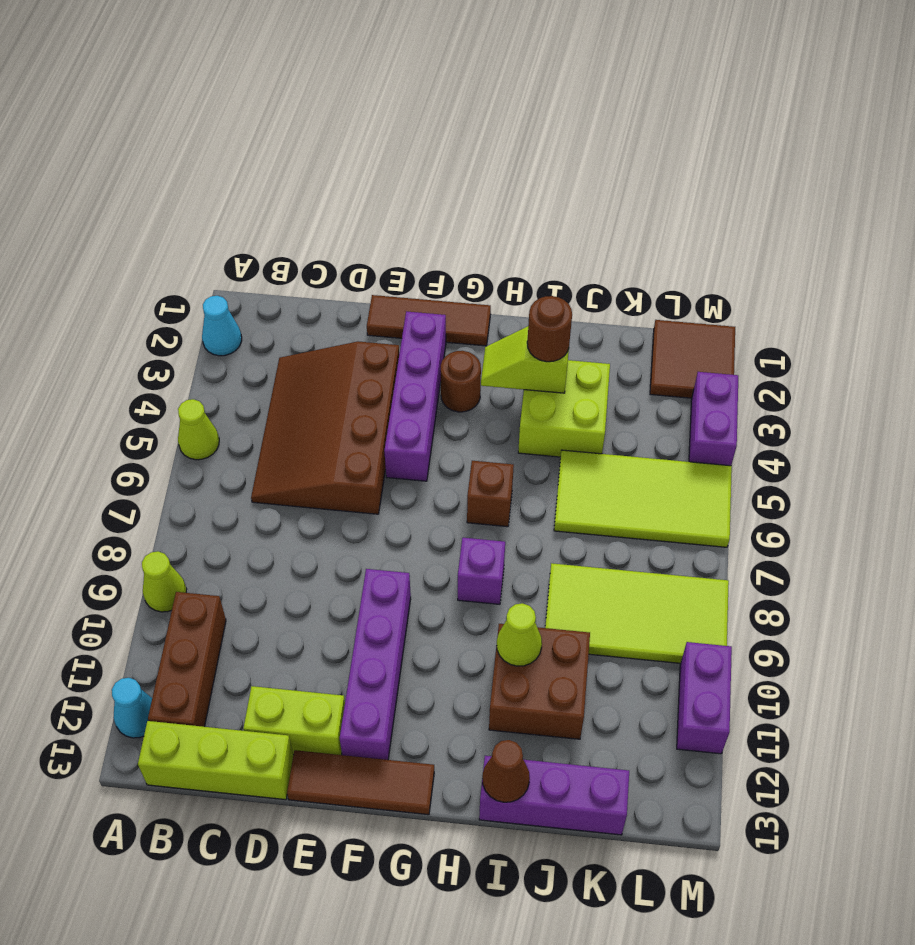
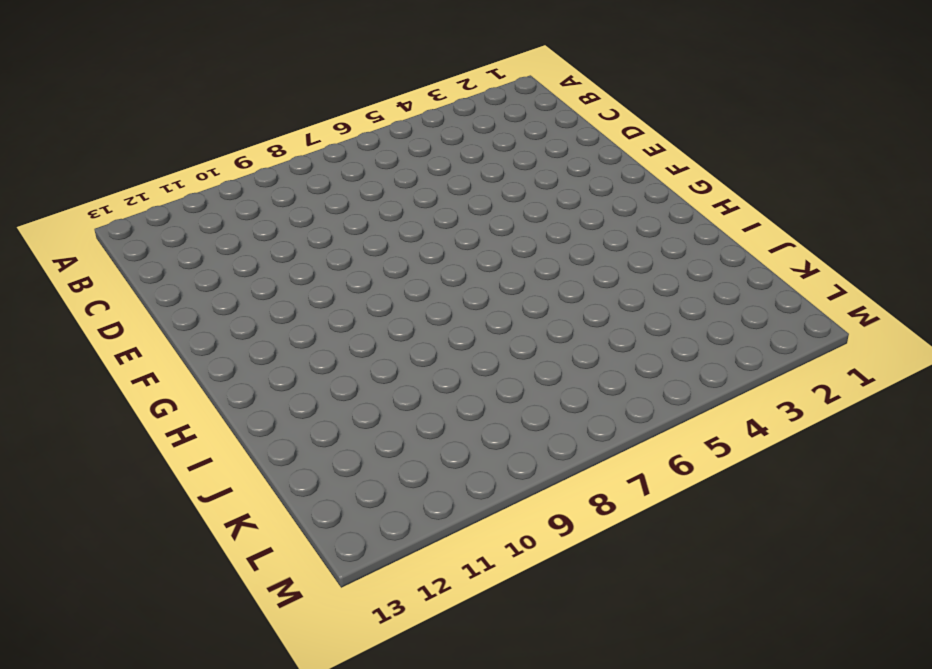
none -> cyan cone A2 level 1
none -> lime cone A5 level 1
none -> lime cone A9 level 1

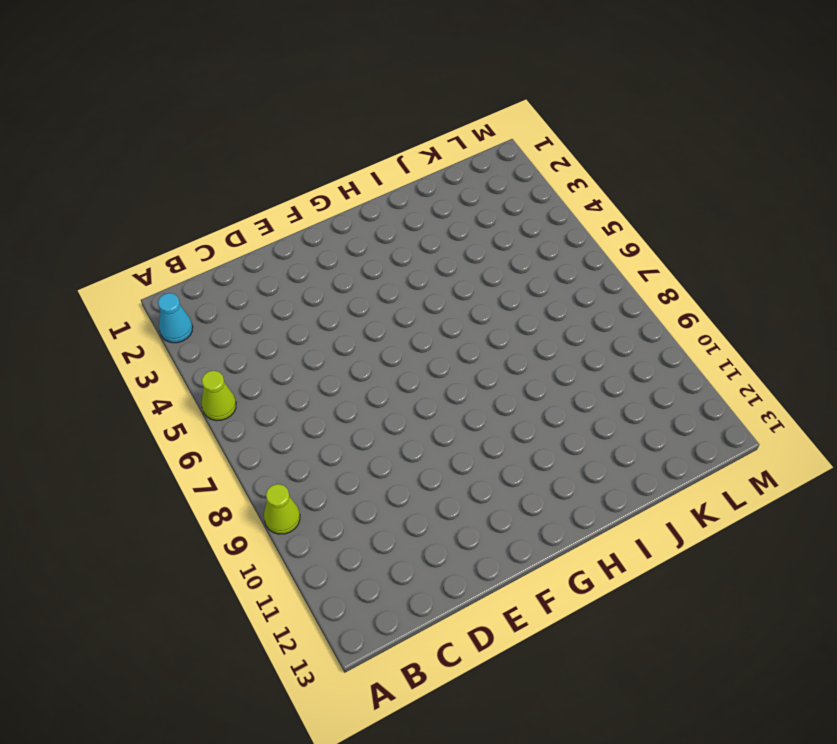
none -> cyan cone A12 level 1
none -> brown brick B10:B12 level 1
none -> lime brick B13:D13 level 1

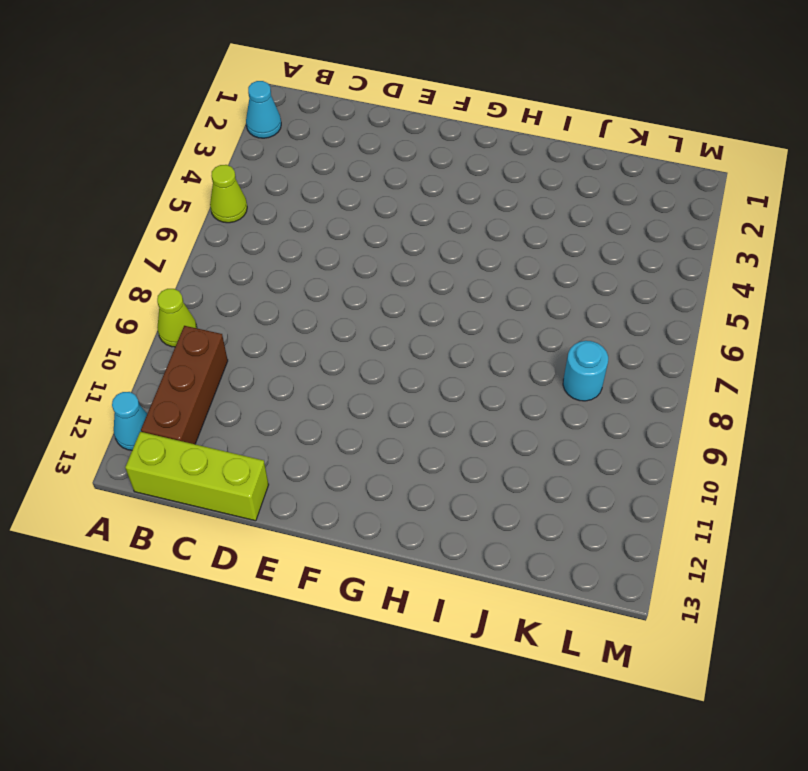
cyan round brick K8 level 1 -> lime tile J8:M9 level 1
none -> brown slope C3:E6 level 1 top E
none -> lime brick D12:E12 level 1
none -> brown tile E1:G1 level 1

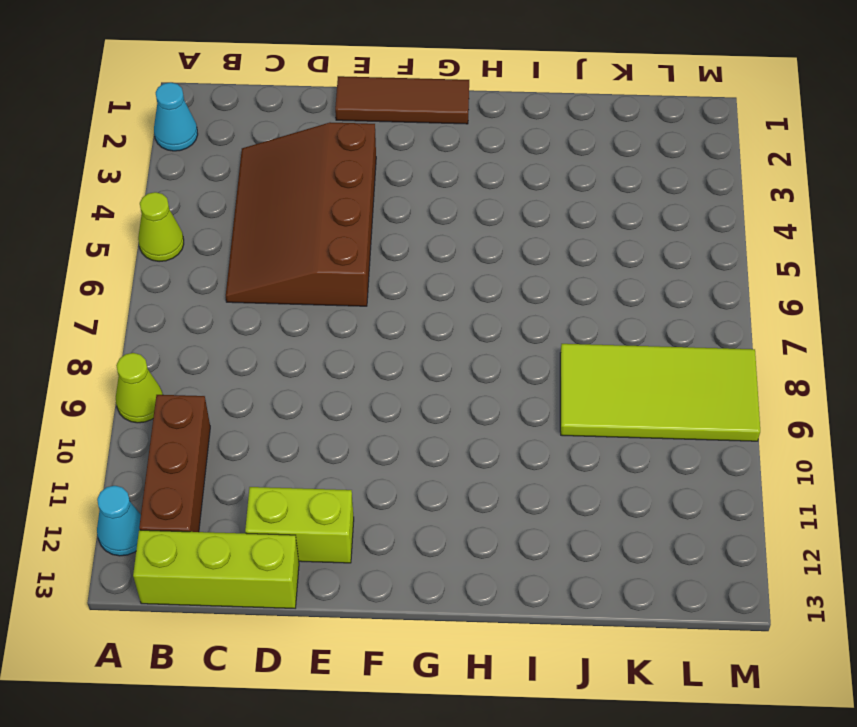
none -> brown tile E13:G13 level 1
none -> purple brick F2:F5 level 1
none -> purple brick F9:F12 level 1

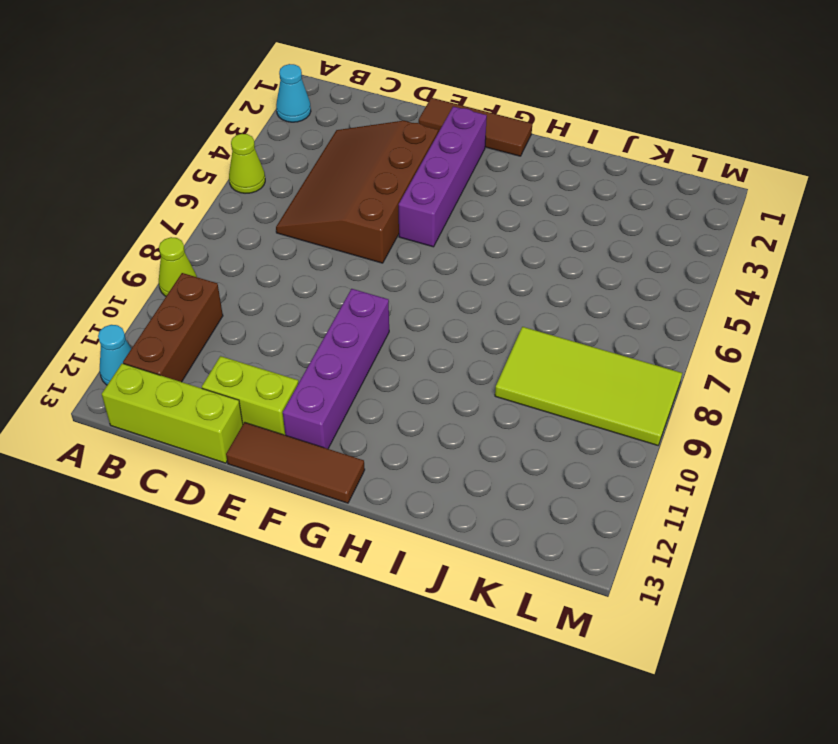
none -> brown round brick G3 level 1
none -> brown brick H6 level 1
none -> purple brick H8 level 1

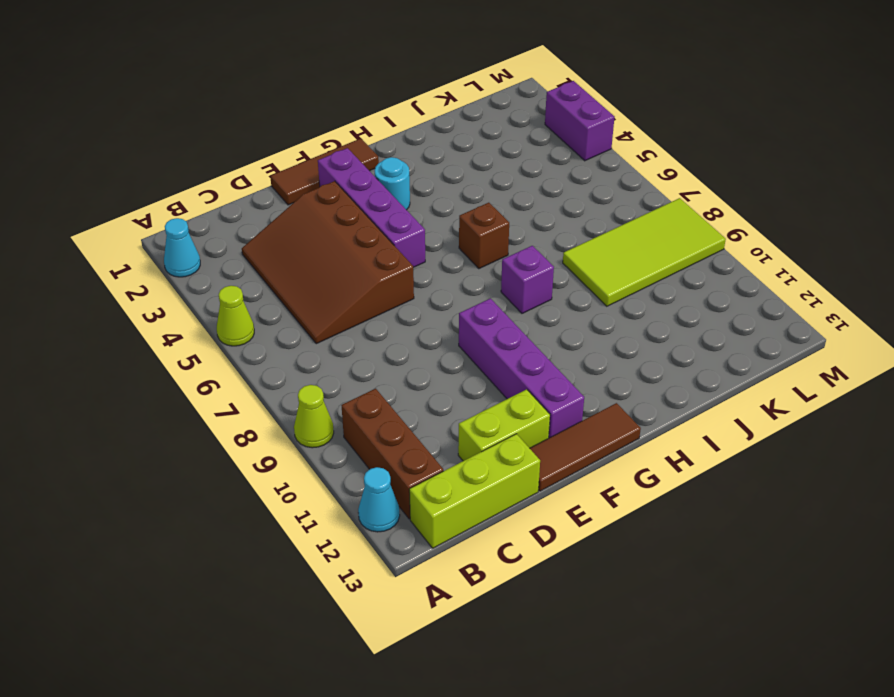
cyan round brick G3 level 1 -> brown round brick G3 level 1
none -> lime brick I3:J4 level 1
none -> brown brick I10:J11 level 1
none -> purple brick I13:K13 level 1

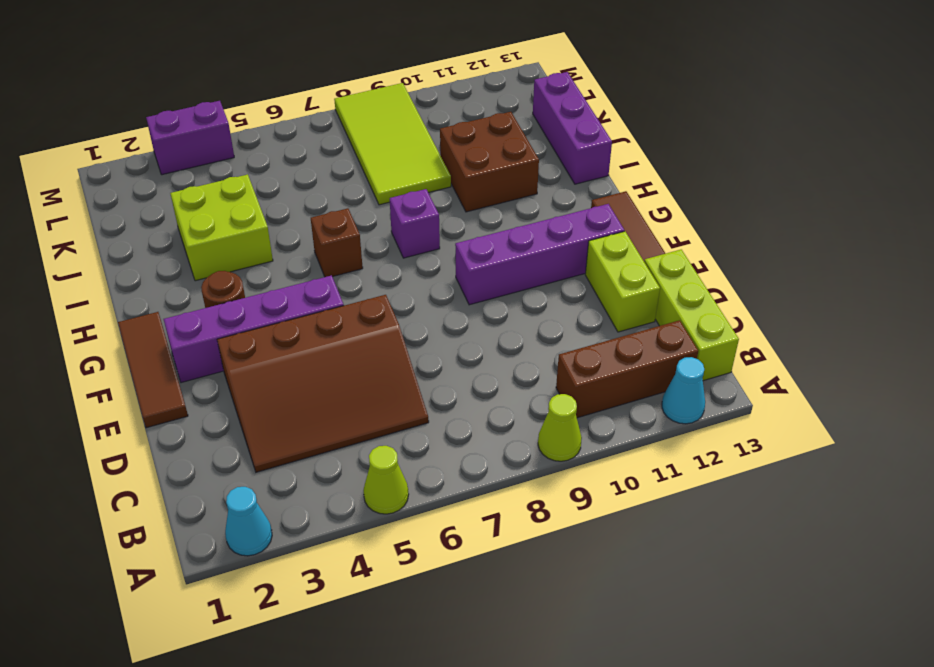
none -> lime tile J5:M6 level 1
none -> brown tile L1:M2 level 1
none -> purple brick M10:M11 level 1

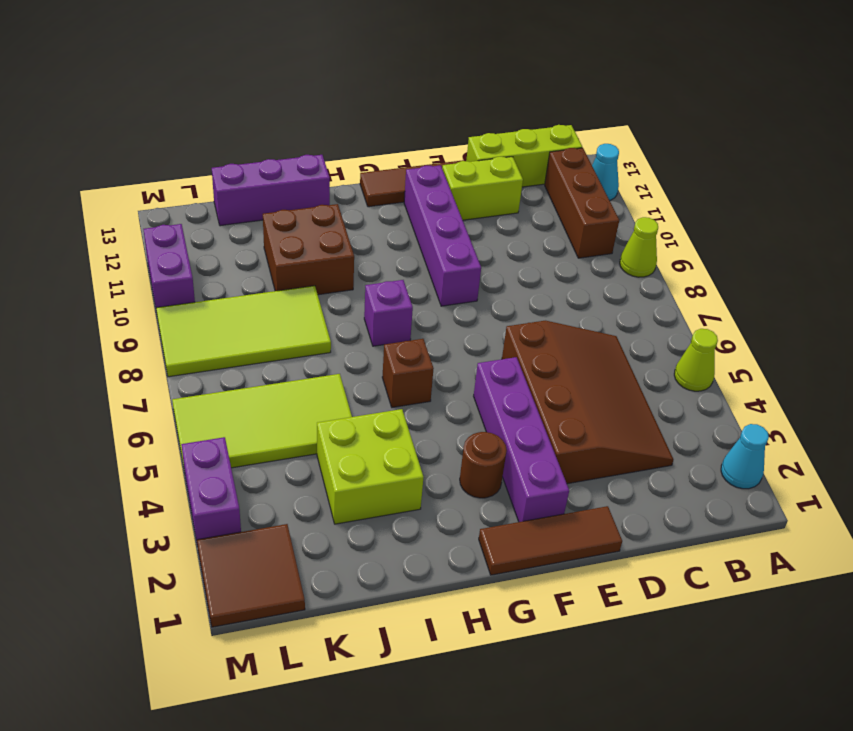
none -> lime slope H3:I3 level 2 top I
none -> lime cone I10 level 2
none -> brown cone I13 level 2

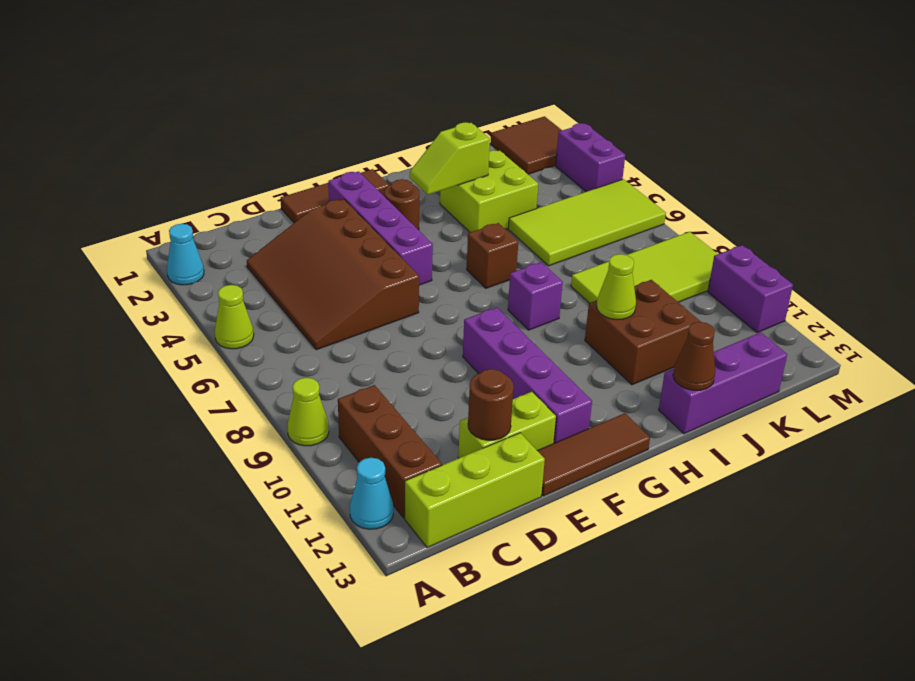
brown round brick D12 level 2 -> brown round brick I3 level 3

